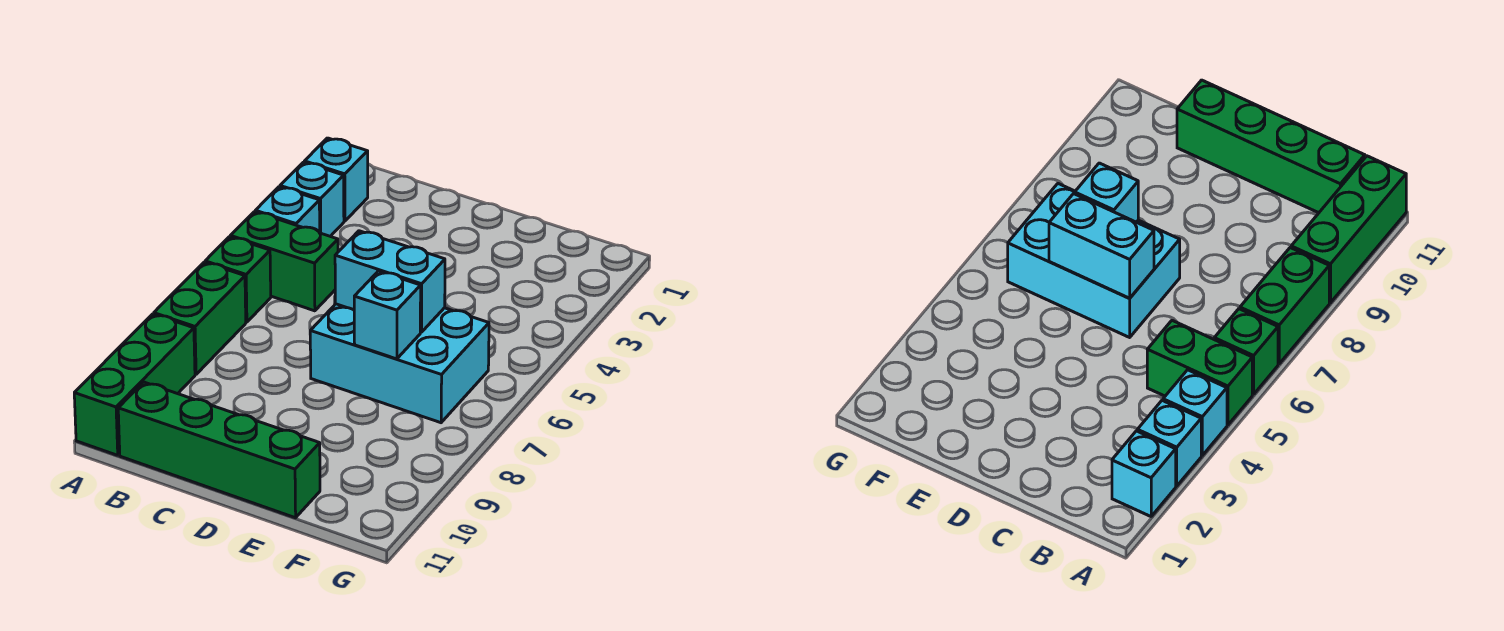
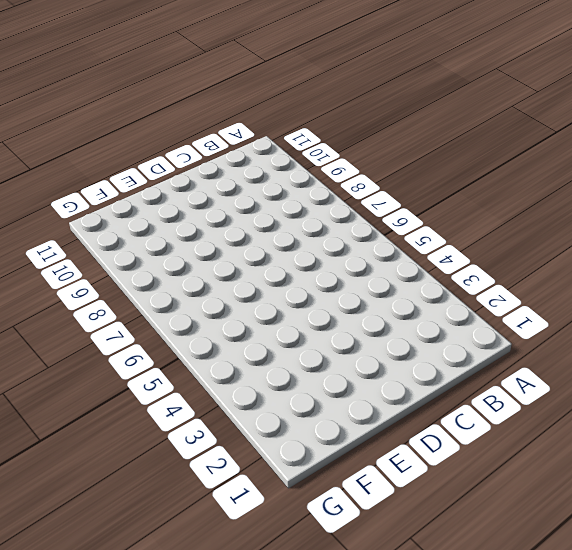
none -> cyan brick A2 level 1
none -> cyan brick A3 level 1

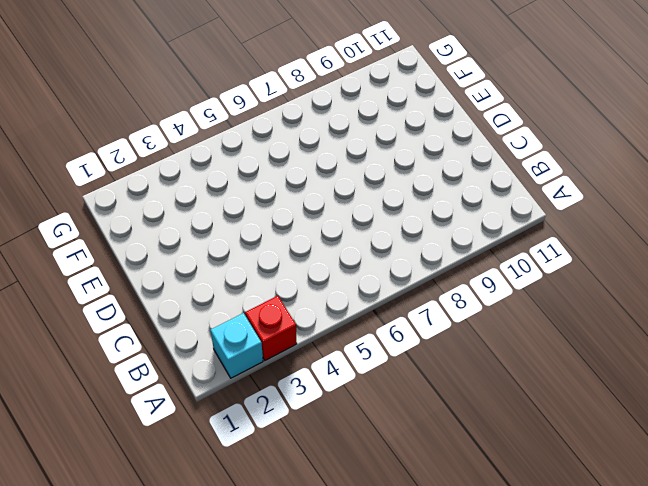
red brick A3 level 1 -> cyan brick A3 level 1
none -> cyan brick A4 level 1
none -> green brick A5:B5 level 1

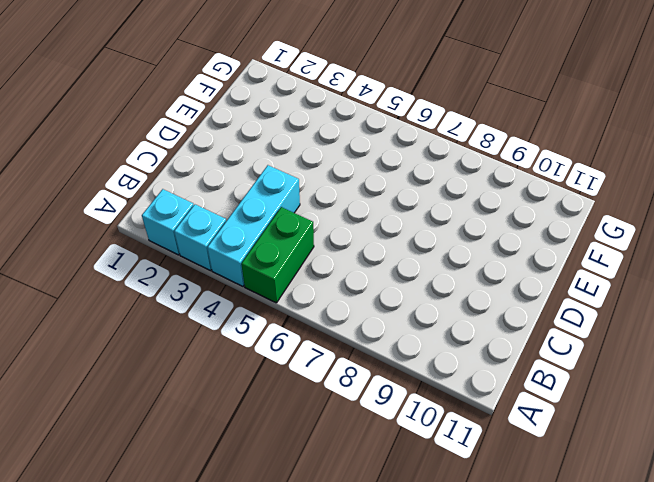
cyan brick A4:C4 level 1 -> cyan brick A4 level 1
none -> green brick A6 level 1
none -> green brick A7:A8 level 1

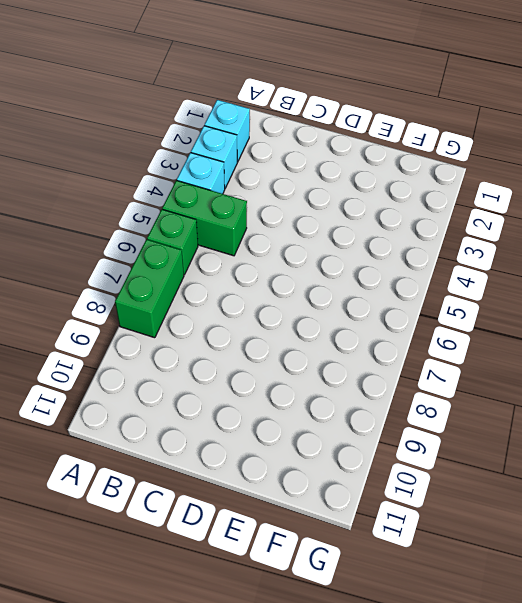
none -> green brick A9:A11 level 1
none -> green brick B11:E11 level 1

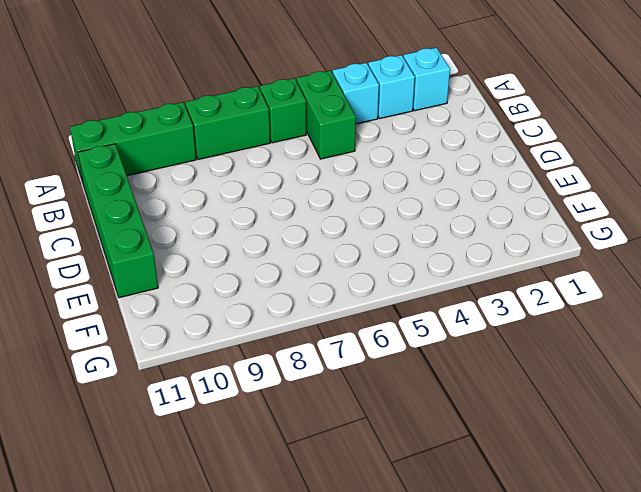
none -> cyan brick D6:F7 level 1
none -> cyan brick D6:E6 level 2

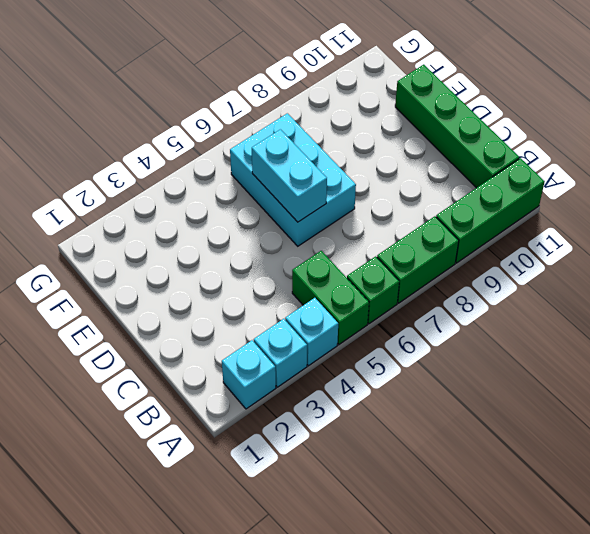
none -> cyan brick E7 level 2

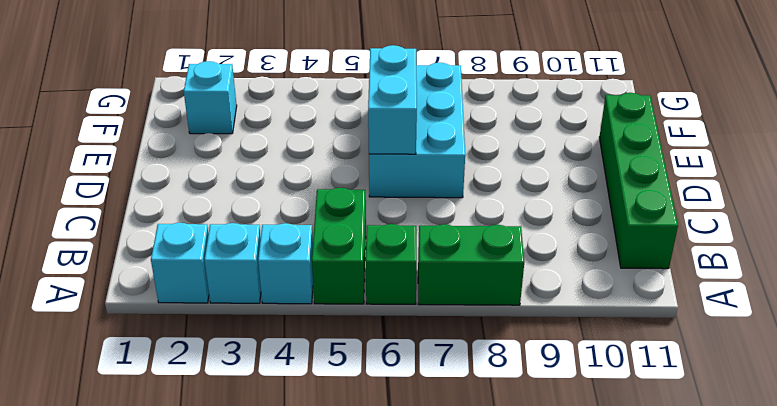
cyan brick F2 level 1 -> cyan brick E7 level 2
none -> green brick A9:A11 level 1

